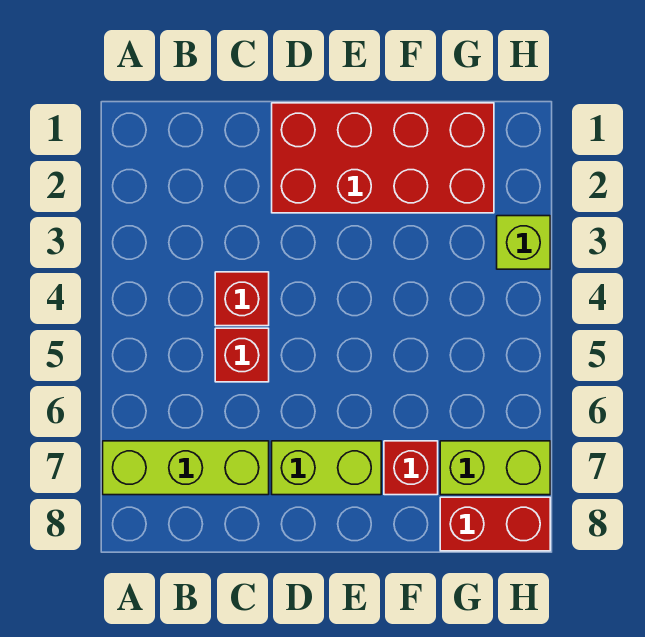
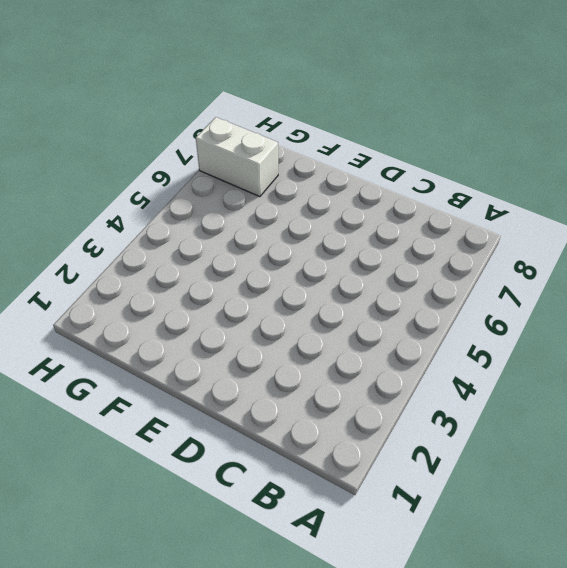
white brick G7:H7 level 1 -> lime brick G7:H7 level 1
none -> lime brick A7:C7 level 1
none -> red brick C4 level 1

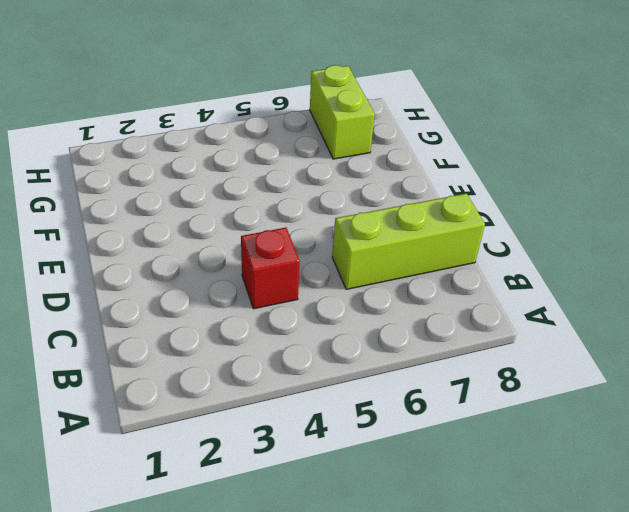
lime brick C6:C8 level 1 -> lime brick A7:C7 level 1
none -> red brick C5 level 1
none -> red brick D1:G2 level 1

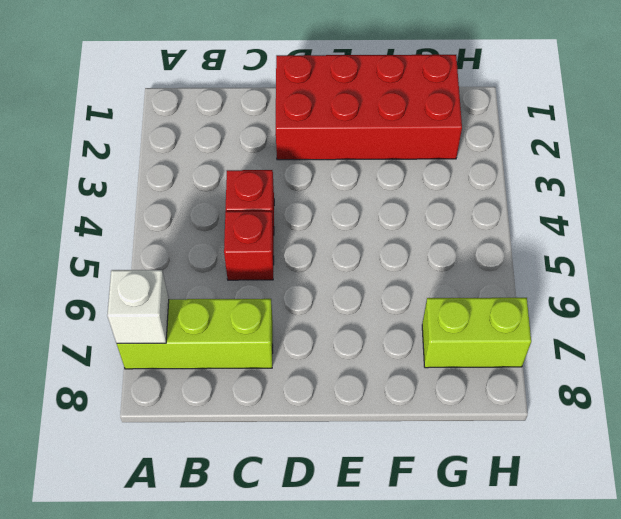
white brick A7 level 2 -> none
none -> lime brick D7:E7 level 1
none -> red brick F7 level 1

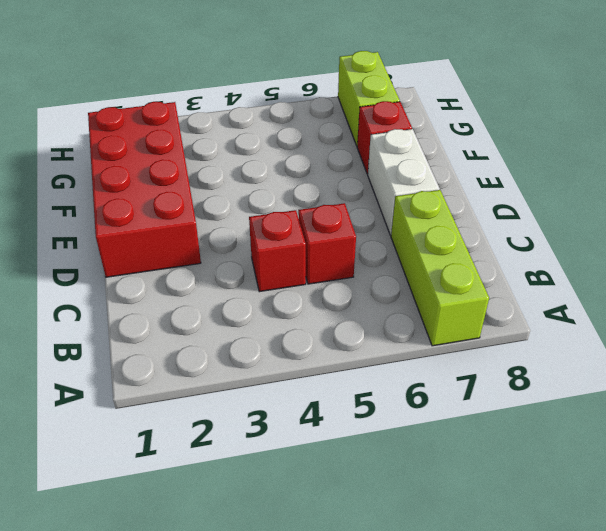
white brick D7:E7 level 1 -> lime brick D7:E7 level 1
none -> red brick G8:H8 level 1
none -> lime brick H3 level 1

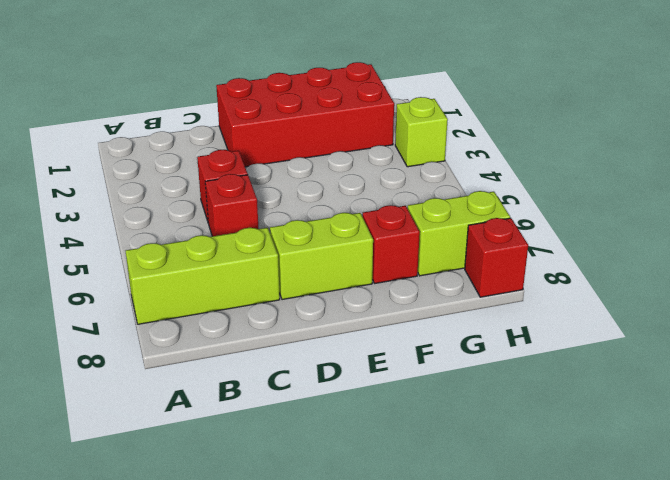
red brick H8 level 1 -> red brick G8:H8 level 1

